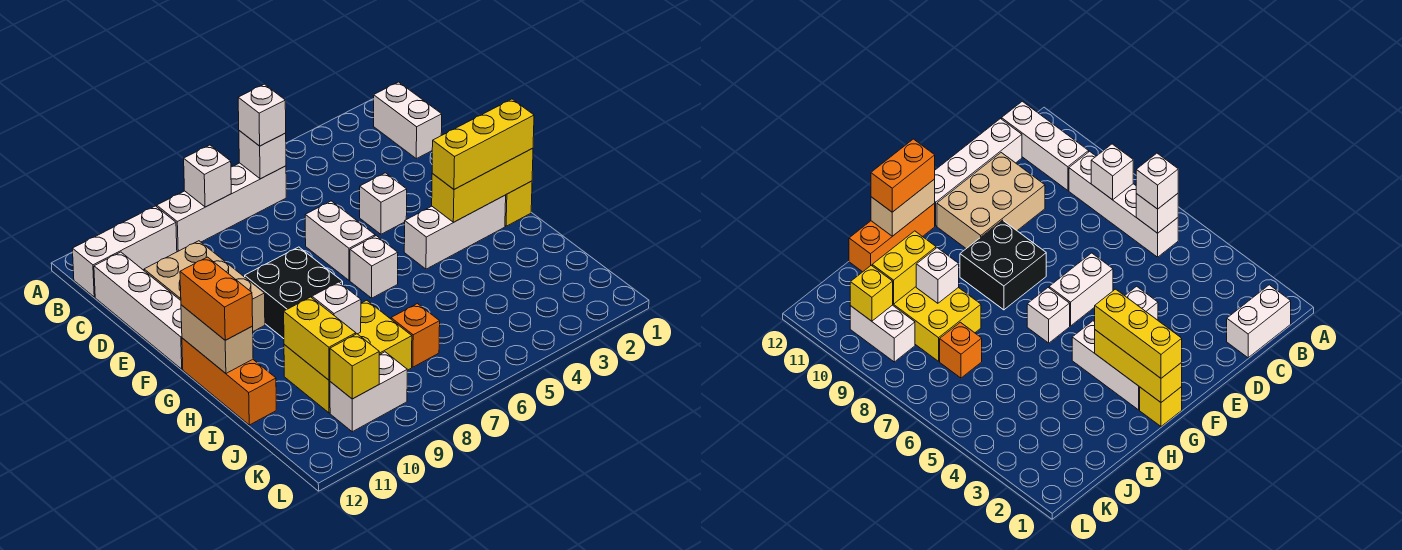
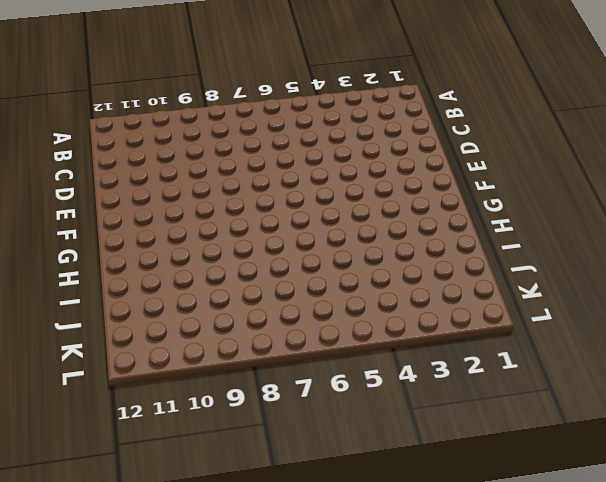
none -> white brick B1:C1 level 1
none -> white brick B6:B9 level 1
none -> white brick B10:B12 level 1

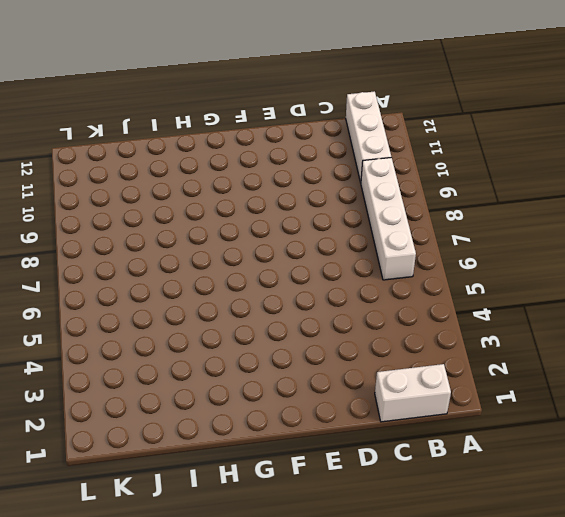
none -> white brick C12:F12 level 1
none -> tan brick D10:F11 level 1
none -> white brick E4 level 1

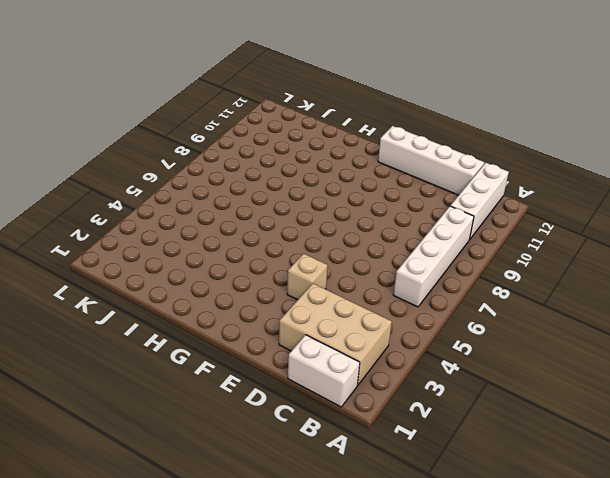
tan brick B2:D3 level 1 -> tan brick D10:F11 level 1
tan brick E4 level 1 -> white brick E4 level 1
none -> white brick E6:F6 level 1
none -> black brick F8:G9 level 1
none -> yellow brick G1 level 1

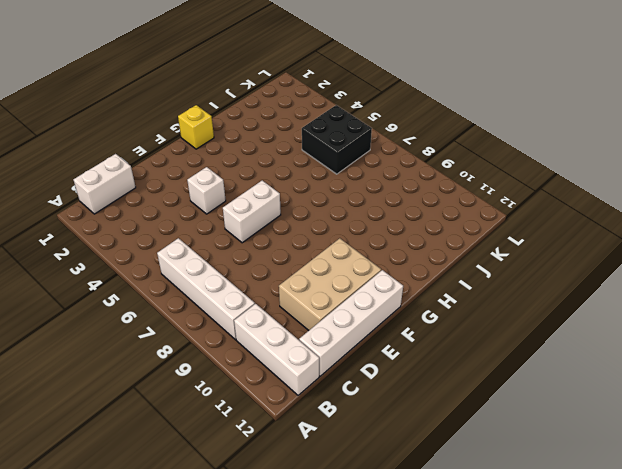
black brick J5:K6 level 1 -> black brick F8:G9 level 1
none -> white brick G2:G4 level 1
none -> white brick G6 level 1
none -> orange brick G12:I12 level 1

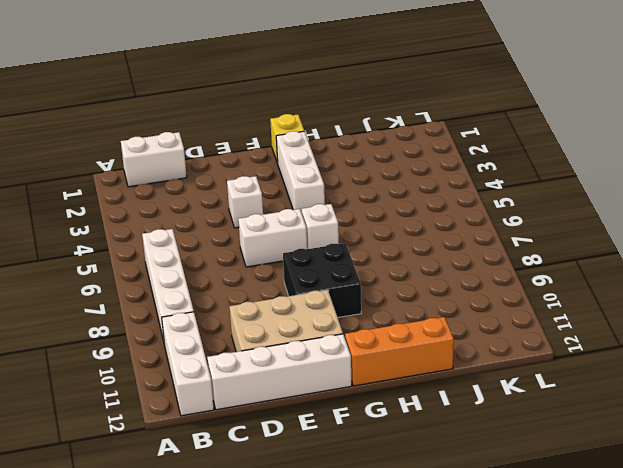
none -> yellow brick I8:J10 level 1
none -> orange brick J7 level 1
none -> white brick K9:K10 level 1

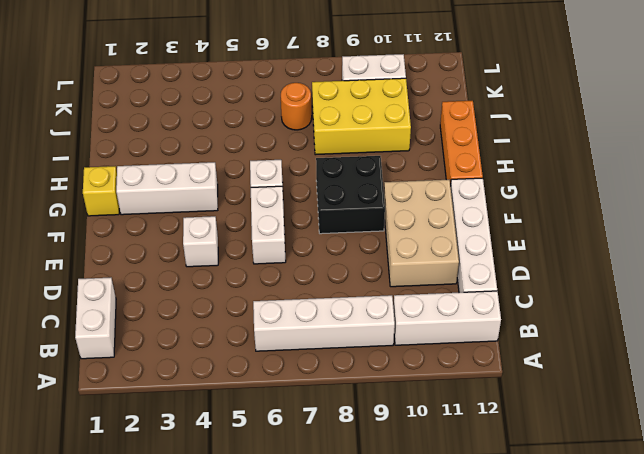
orange round brick J7 level 1 -> orange brick J7 level 1
none -> white brick B6 level 2
none -> white brick B8 level 2
none -> yellow brick G1:G3 level 2

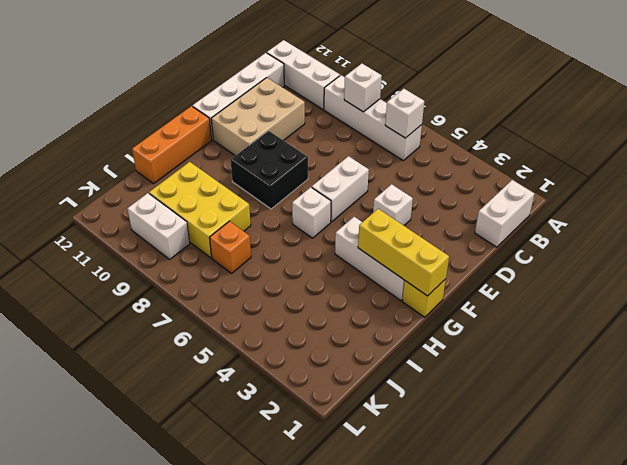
none -> tan brick G12:H12 level 2
none -> white brick I9 level 2
none -> yellow brick I10:J10 level 2

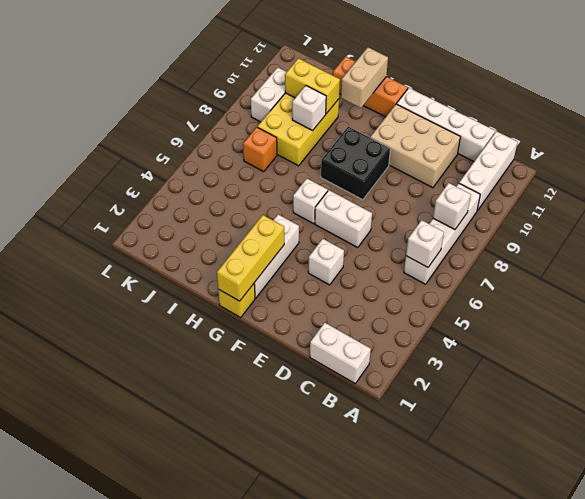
tan brick H11:H12 level 2 -> tan brick G12:H12 level 2
none -> yellow brick K10 level 2
none -> white brick B6 level 3
none -> yellow brick G1:G3 level 3

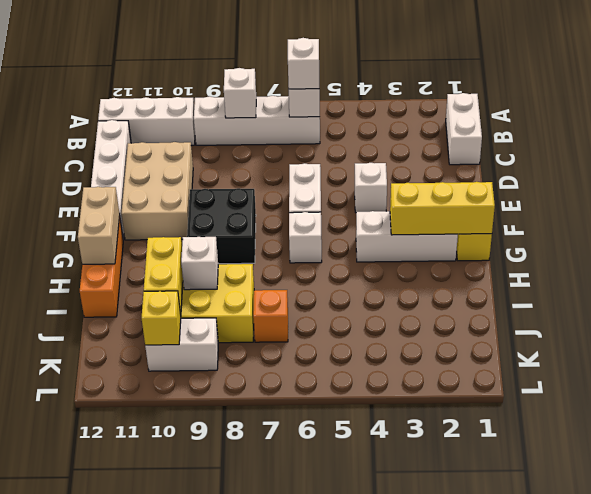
none -> yellow brick G1:G3 level 3
none -> orange brick G12:H12 level 3

